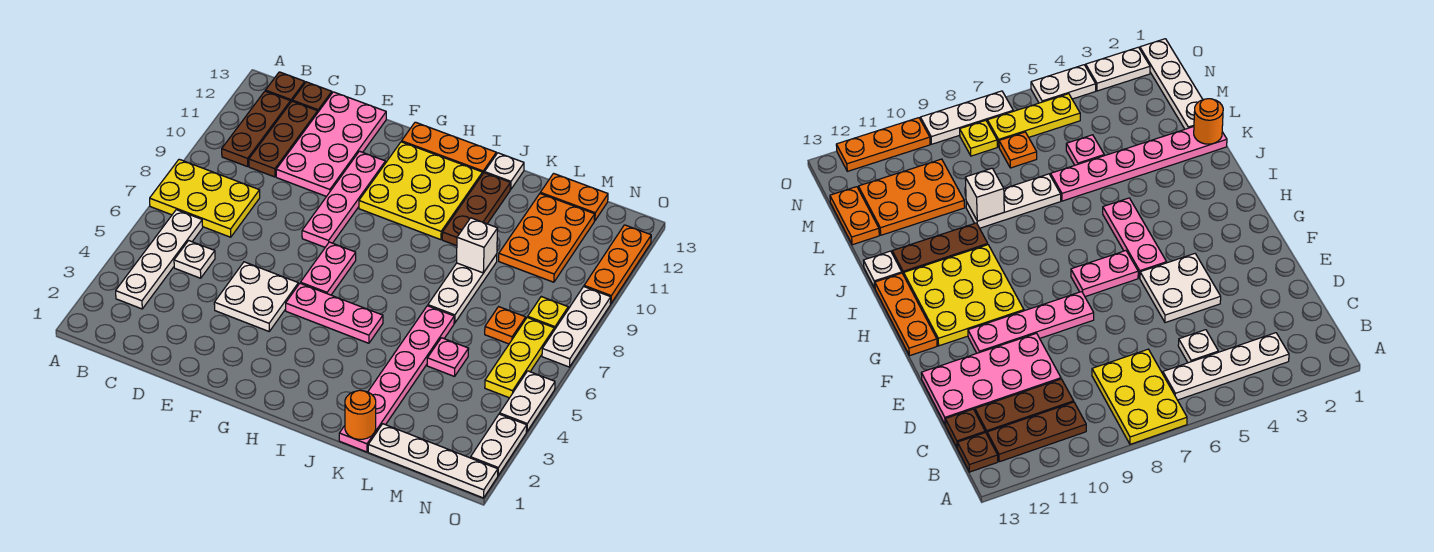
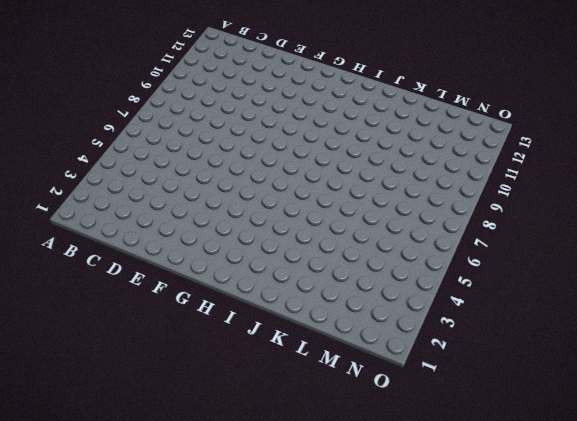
none -> yellow plate A7:C8 level 1
none -> white plate B3:B6 level 1
none -> brown plate B10:B12 level 1
none -> brown plate B13 level 1

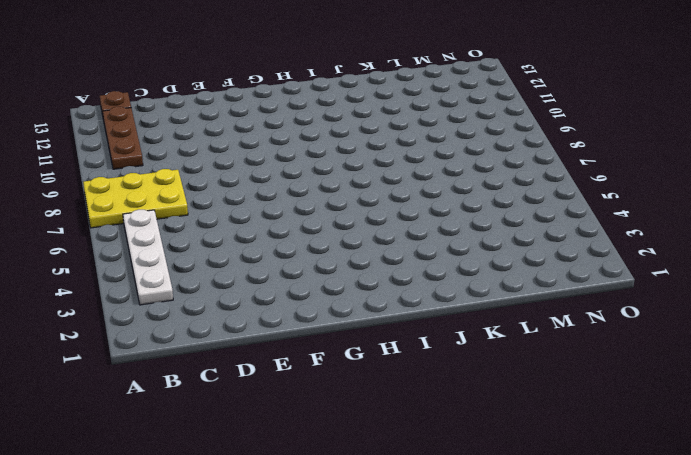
none -> white plate C5 level 1
none -> brown plate C10:C12 level 1
none -> brown plate C13 level 1
none -> pink plate D10:E13 level 1

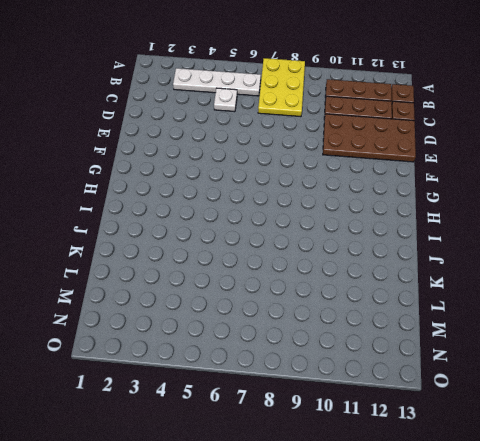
brown plate D10:E13 level 1 -> pink plate D10:E13 level 1
none -> white plate E4:F5 level 1
none -> pink plate F8:F11 level 1
none -> pink plate G5:I5 level 1
none -> pink plate G6:G7 level 1

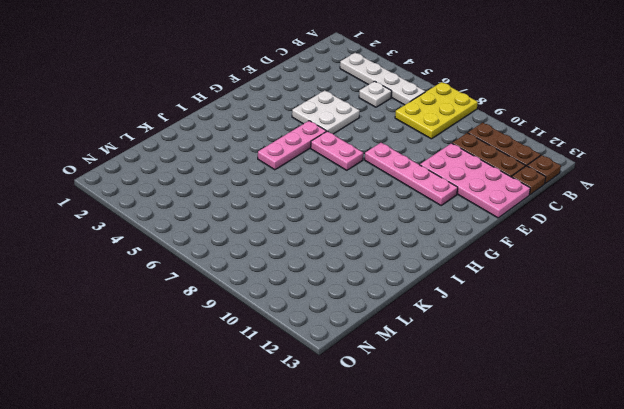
none -> yellow plate G10:I12 level 1
none -> orange plate G13:I13 level 1
none -> brown plate J10:J12 level 1
none -> white plate J13 level 1

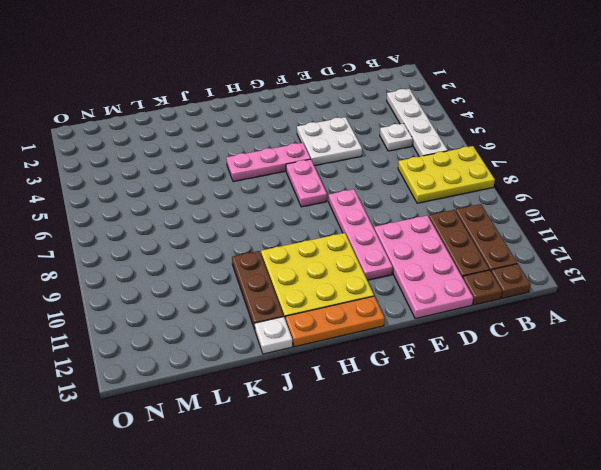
none -> pink plate K1:K6 level 1
none -> white plate K7:K9 level 1
none -> white plate L1:O1 level 1
none -> pink plate L5 level 1

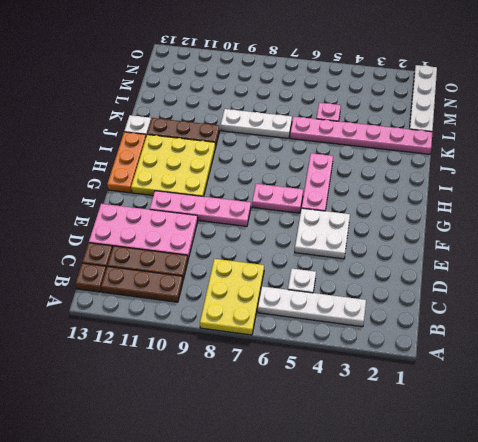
none -> orange plate L10:M12 level 1
none -> orange plate L13:M13 level 1
none -> orange plate M7 level 1
none -> yellow plate N5:N7 level 1

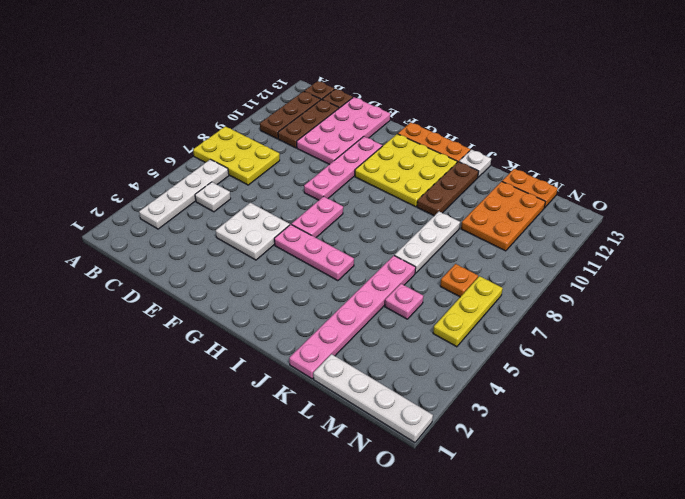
none -> yellow plate N8 level 1
none -> white plate O2:O3 level 1
none -> white plate O4:O5 level 1
none -> white plate O7:O9 level 1

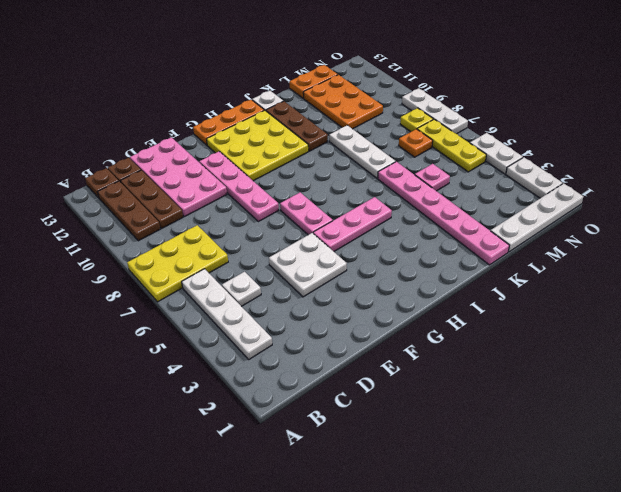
none -> orange plate O10:O12 level 1
none -> orange round brick K1 level 2
none -> white brick K9 level 2

